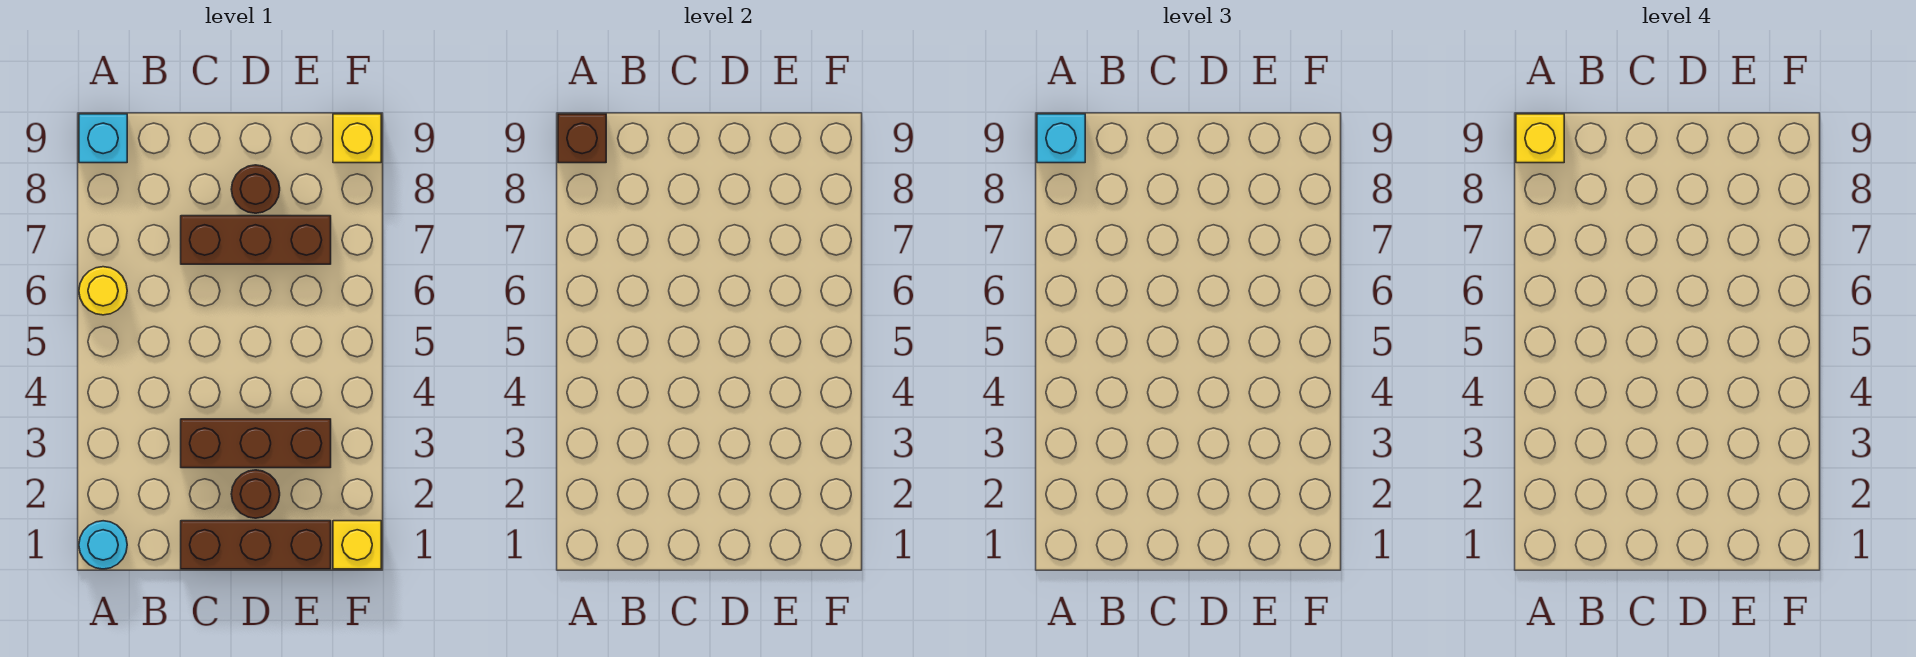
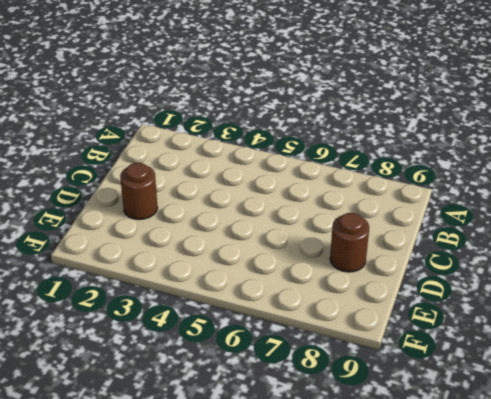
none -> cyan round brick A1 level 1
none -> yellow round brick A6 level 1
none -> cyan brick A9 level 1

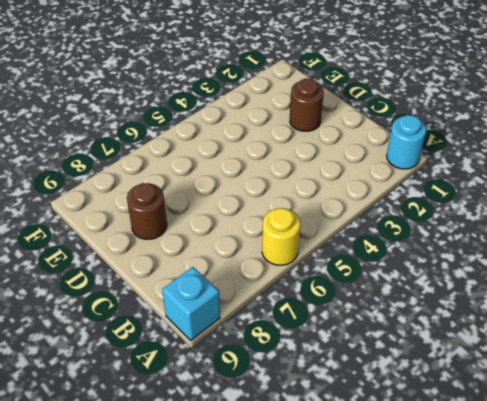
none -> brown brick C1:E1 level 1
none -> brown brick C3:E3 level 1
none -> brown brick C7:E7 level 1

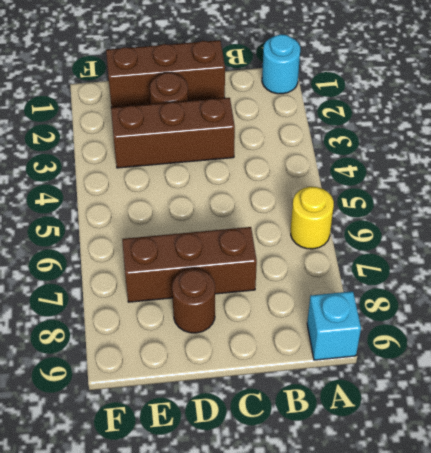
none -> yellow brick F1 level 1
none -> yellow brick F9 level 1
none -> brown brick A9 level 2

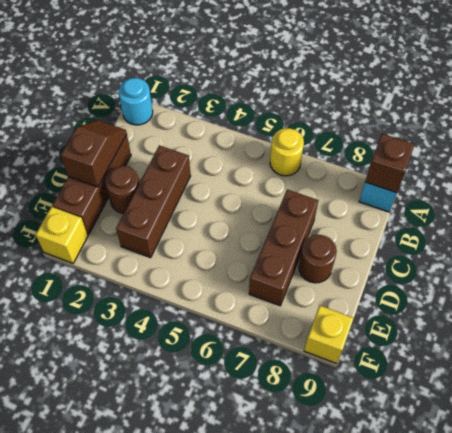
brown slope C1:D1 level 2 top D -> none
none -> cyan brick A9 level 3
none -> yellow brick A9 level 4

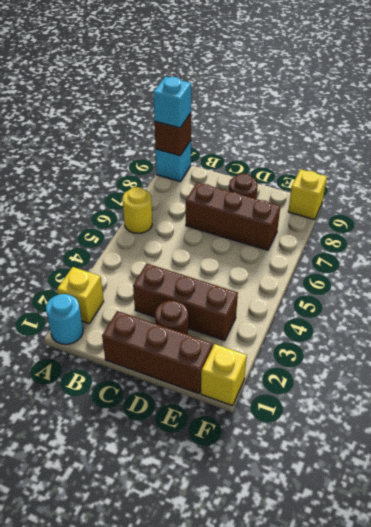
yellow brick A2 level 1 -> yellow brick A9 level 4

